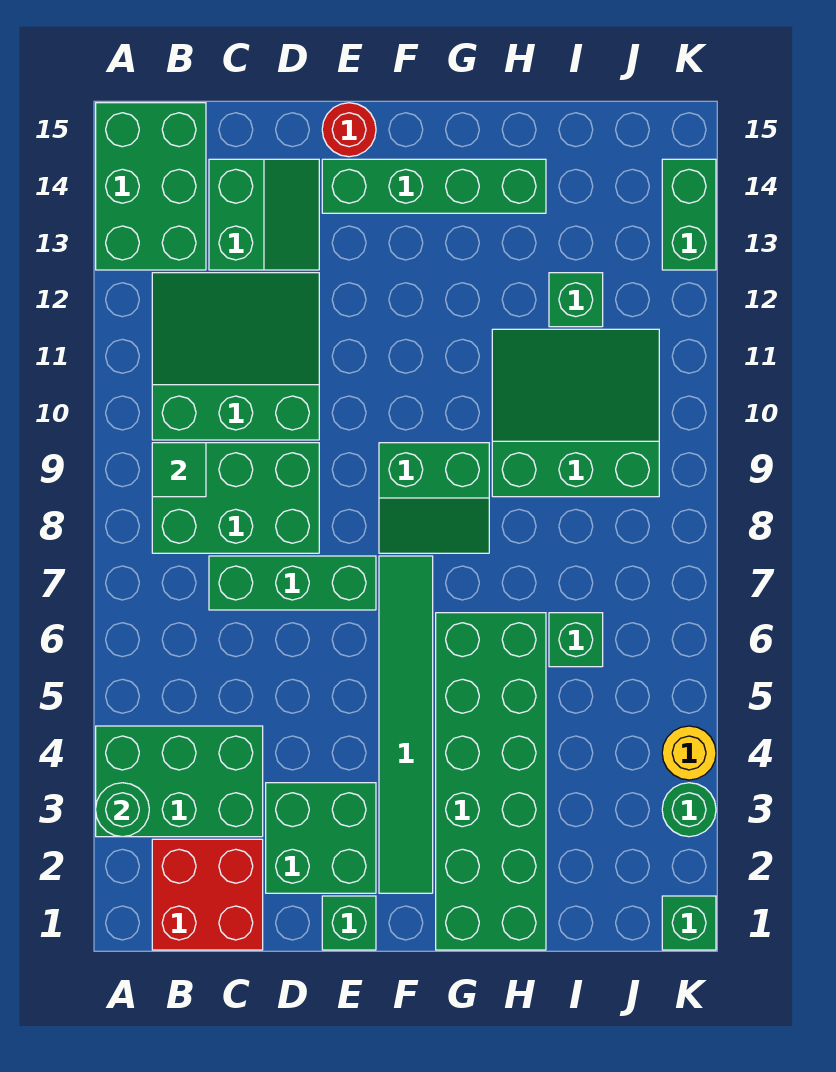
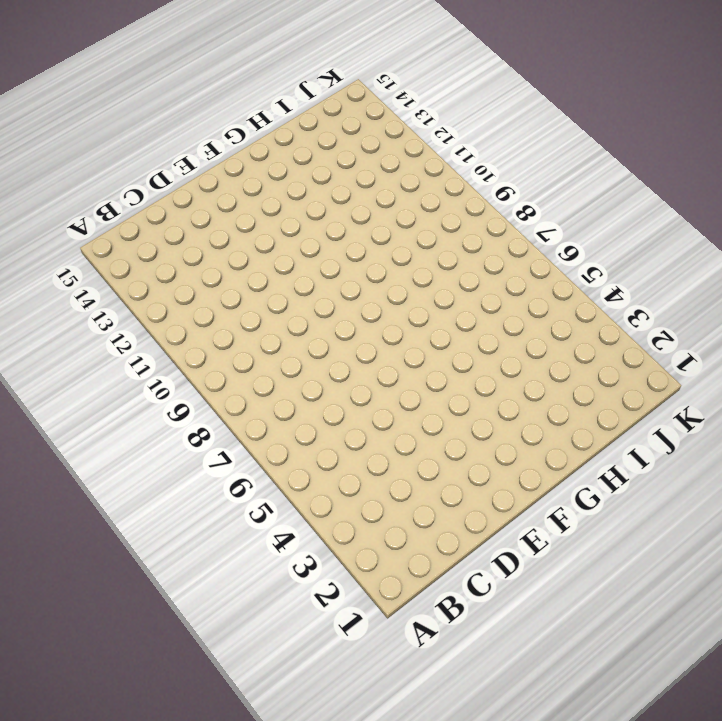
none -> green brick A3:C4 level 1
none -> green brick A13:B15 level 1
none -> red brick B1:C2 level 1

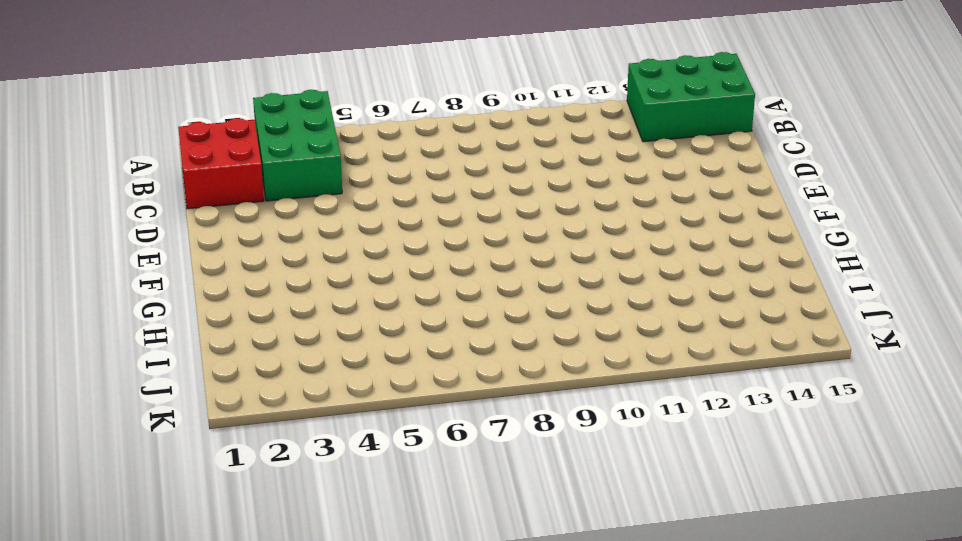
none -> green brick B8:D9 level 1
none -> green slope B10:D12 level 1 top 10
none -> green brick C7:E7 level 1

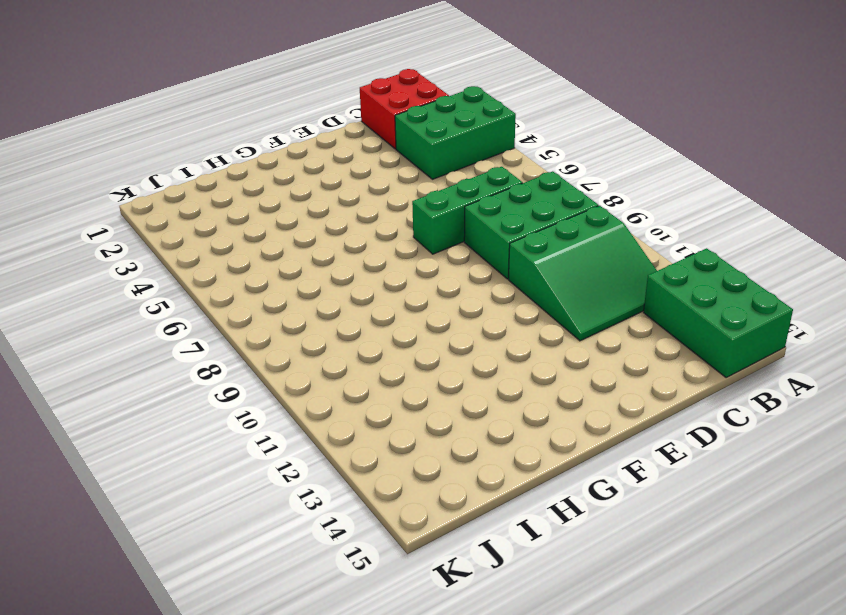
none -> green slope C13:D14 level 1 top C
none -> green brick D2:E3 level 1
none -> green brick E1 level 1

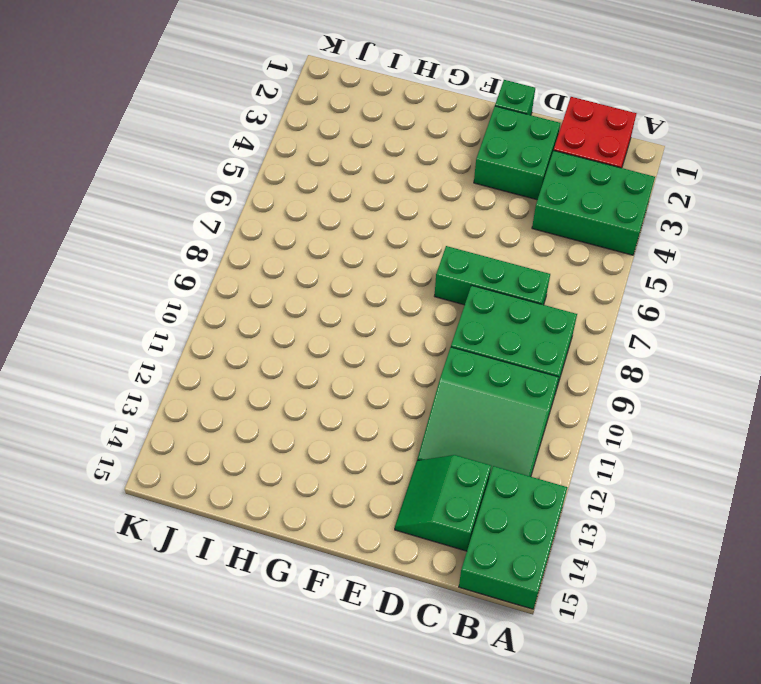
none -> green brick E14:H14 level 1
none -> red round brick E15 level 1
none -> green tile F2:F7 level 1

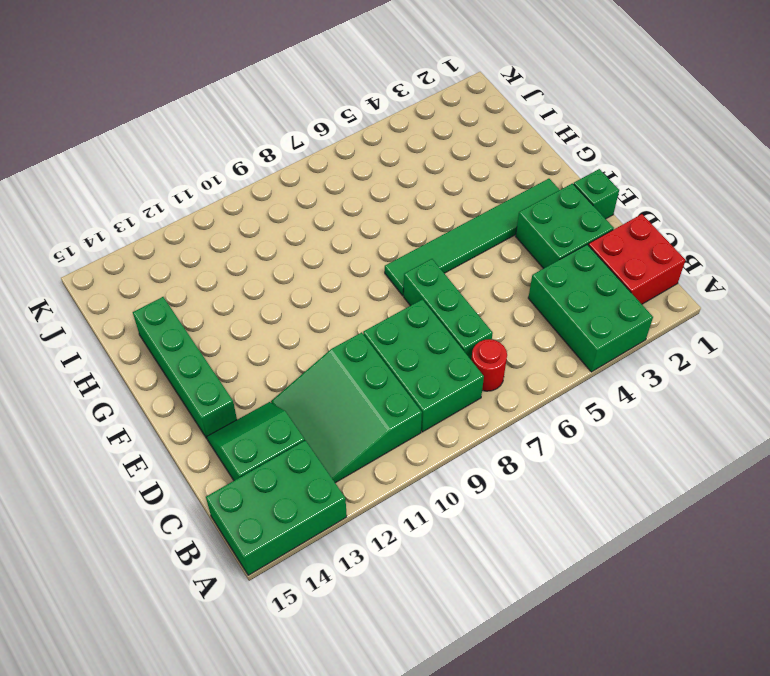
red round brick B7 level 1 -> red round brick E15 level 1
none -> green slope F8:G9 level 1 top 9
none -> green brick G1:H6 level 1
none -> green slope H9:J11 level 1 top 9

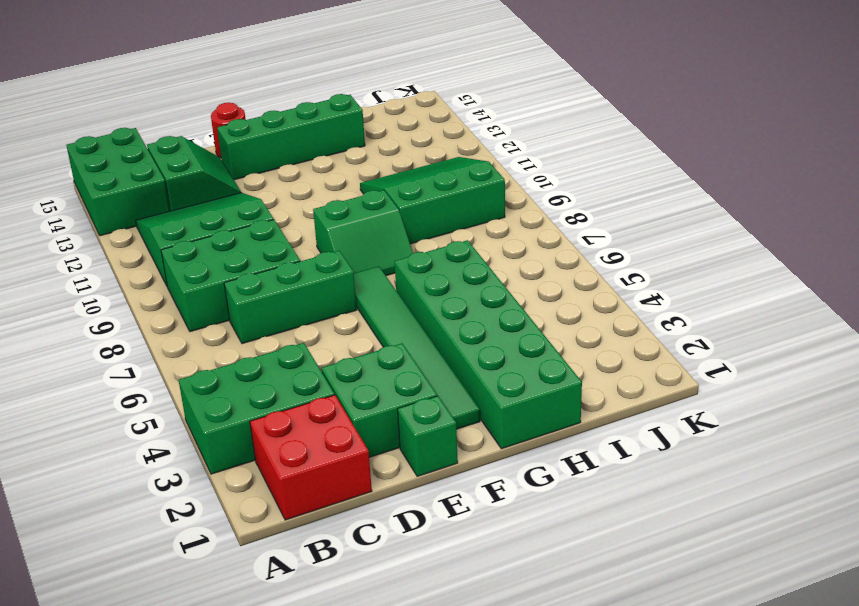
none -> green brick I6 level 1
none -> green brick I12 level 1
none -> green brick K1 level 1

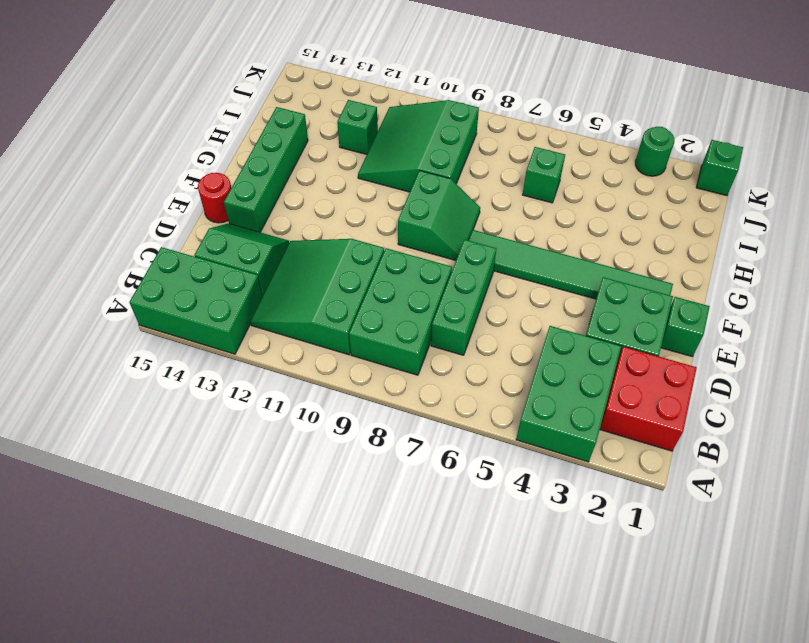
none -> green brick G1:H6 level 1
none -> yellow round brick K4 level 1
none -> green brick K13:K14 level 1

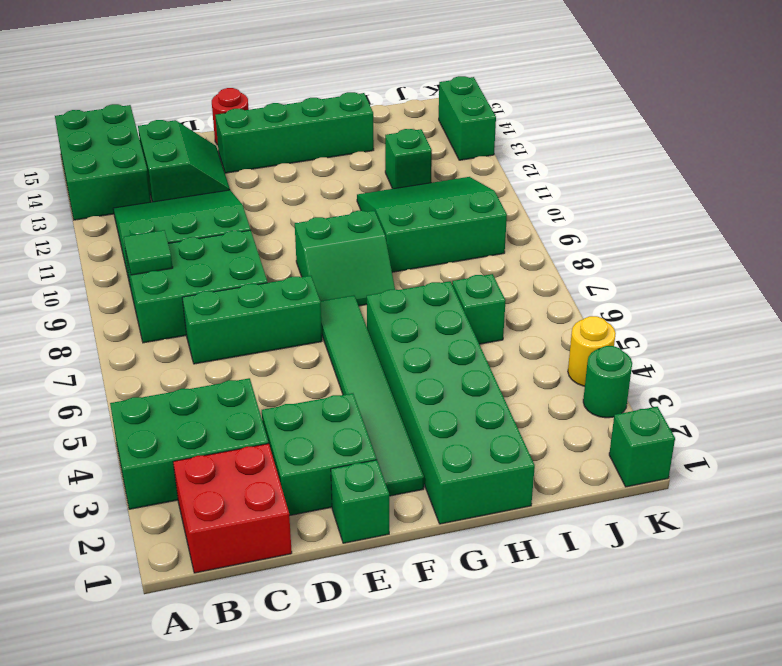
none -> green round brick A3 level 2

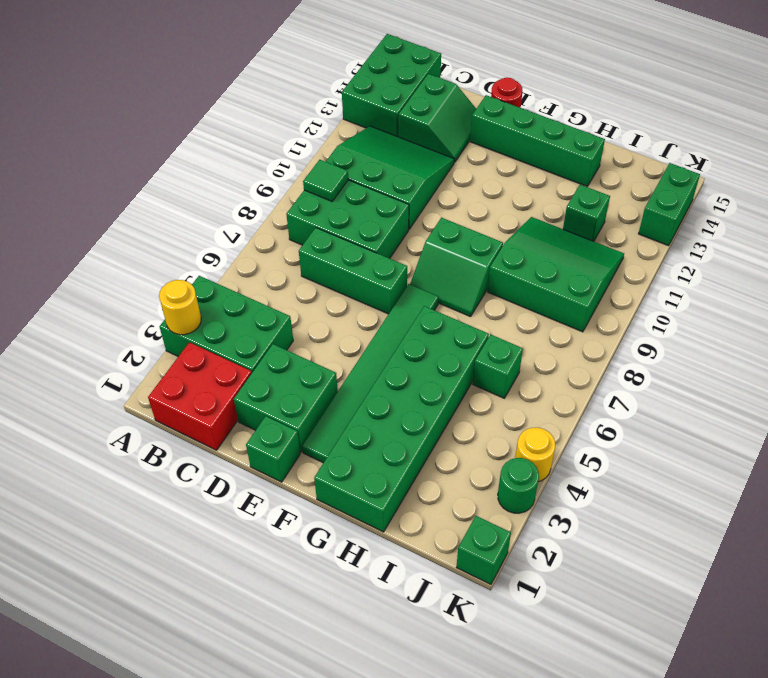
yellow round brick A3 level 2 -> green round brick A3 level 2

